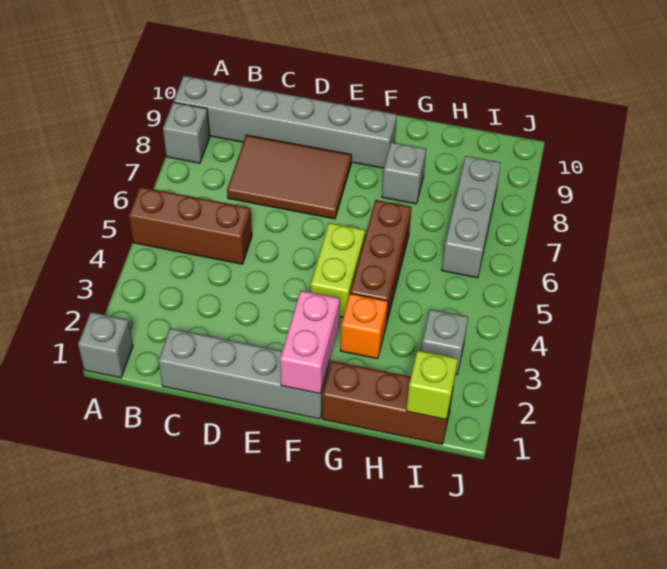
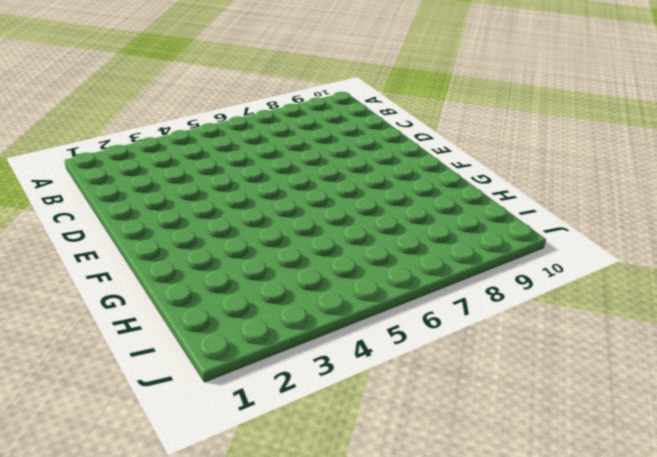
none -> grey brick A1 level 1
none -> brown brick A5:C5 level 1
none -> grey brick A8 level 1

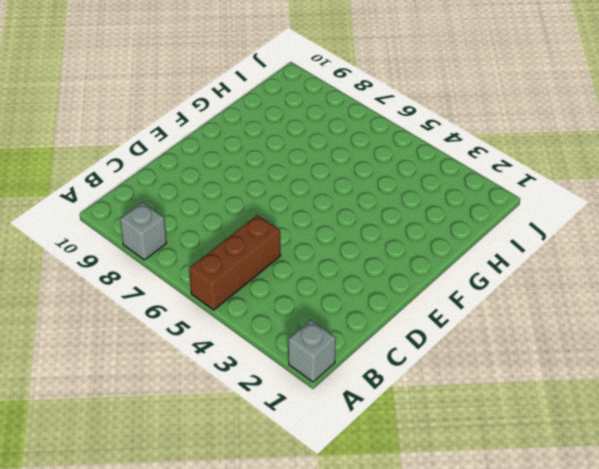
none -> grey brick A9:F9 level 1
none -> grey brick C1:F1 level 1
none -> brown tile C7:E8 level 1

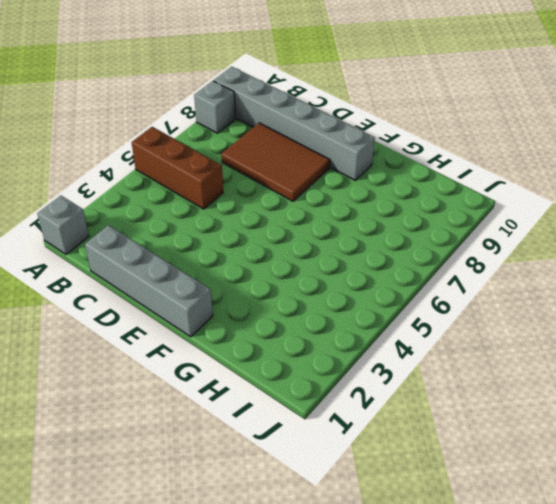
none -> lime brick F4:F5 level 1
none -> brown brick G1:I1 level 1
none -> orange brick G3 level 1

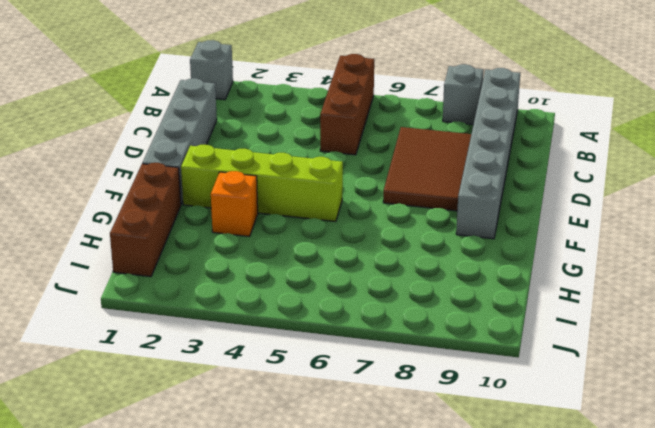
lime brick F2:F5 level 1 -> lime brick F4:F5 level 1
none -> brown brick G4:G6 level 1
none -> grey brick G8 level 1
none -> grey brick I3 level 1

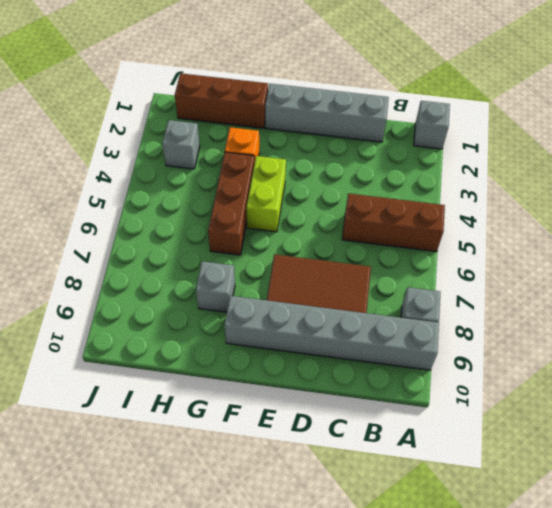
none -> grey brick I6:I8 level 1
none -> pink brick F1:F2 level 2
none -> lime brick I1 level 2

